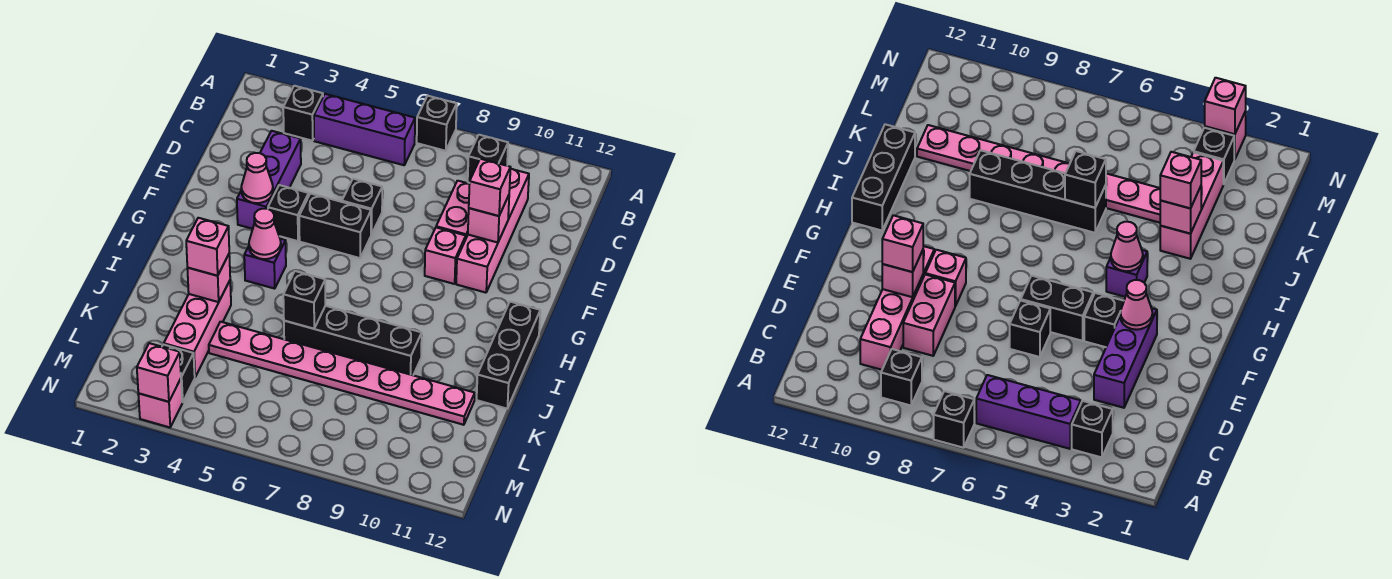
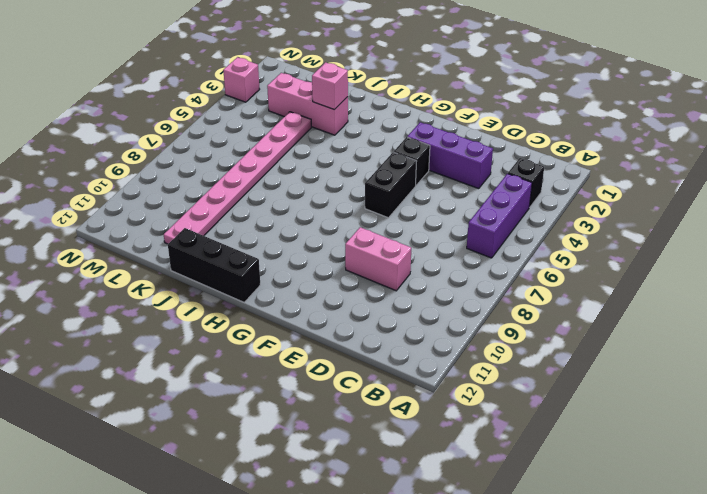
none -> black brick A7 level 1
none -> black brick B9 level 1
none -> pink brick C10:F10 level 1

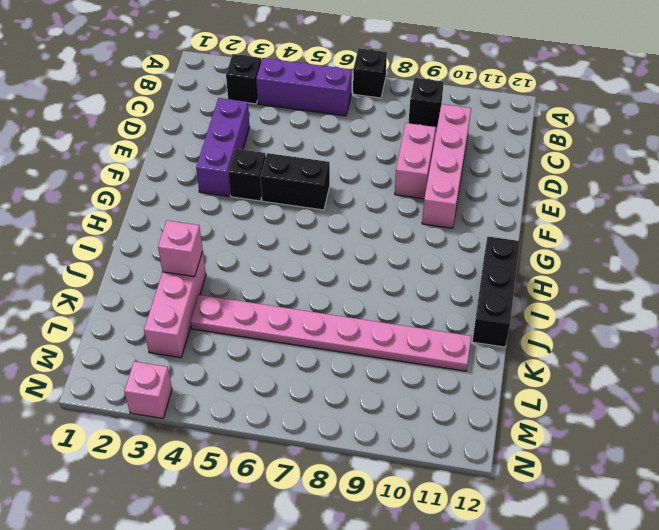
none -> black brick E6 level 1
none -> pink brick F9 level 1
none -> purple brick H4 level 1

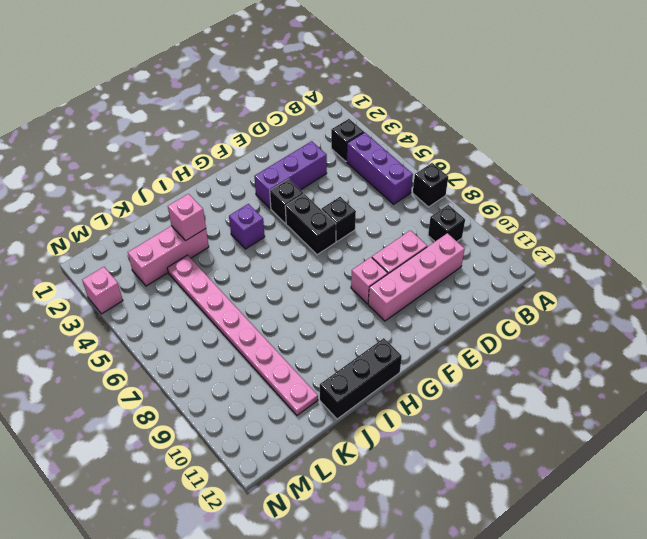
none -> black brick J6:J9 level 1
none -> black brick M3 level 1
none -> pink brick E10 level 2

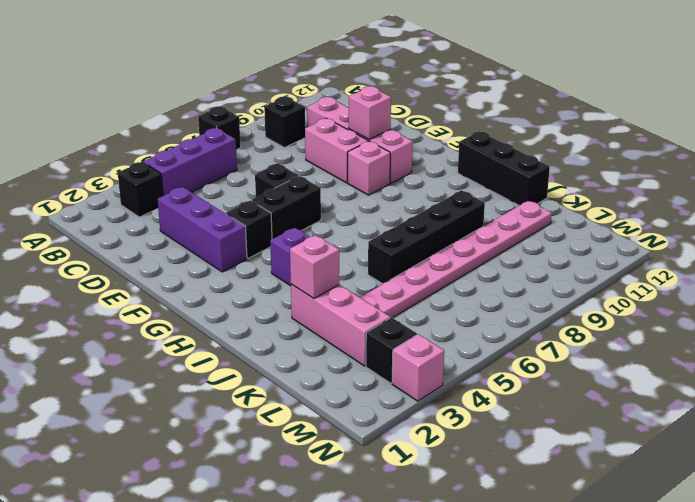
none -> pink cone F3 level 2
none -> pink cone H4 level 2
none -> black brick J6 level 2

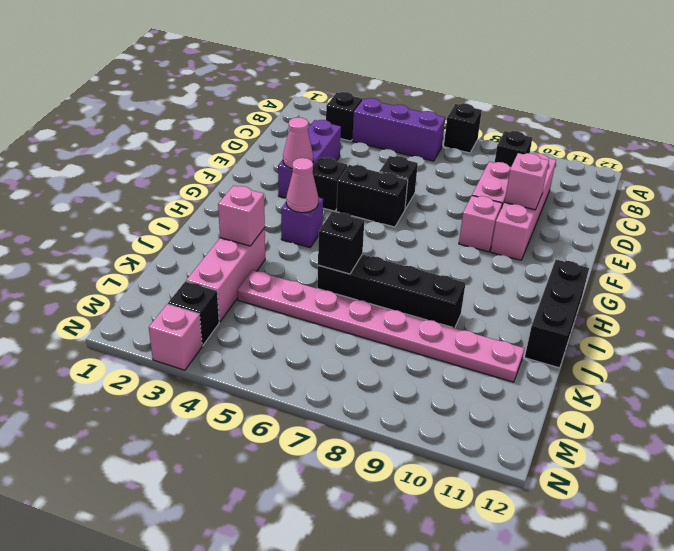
none -> pink brick N3 level 2
none -> pink brick E10 level 3
none -> pink brick J3 level 3

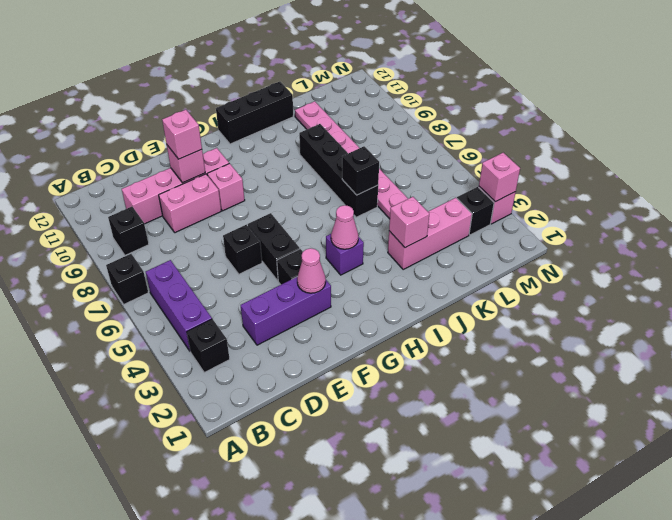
none -> pink brick J3 level 3

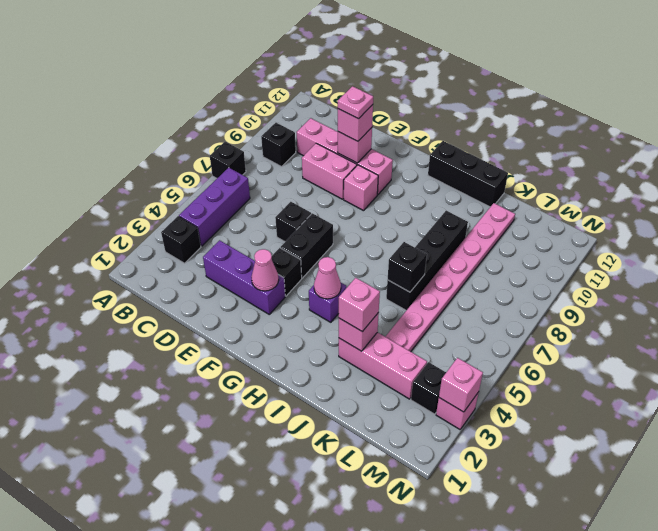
pink plate E10 level 4 -> none

